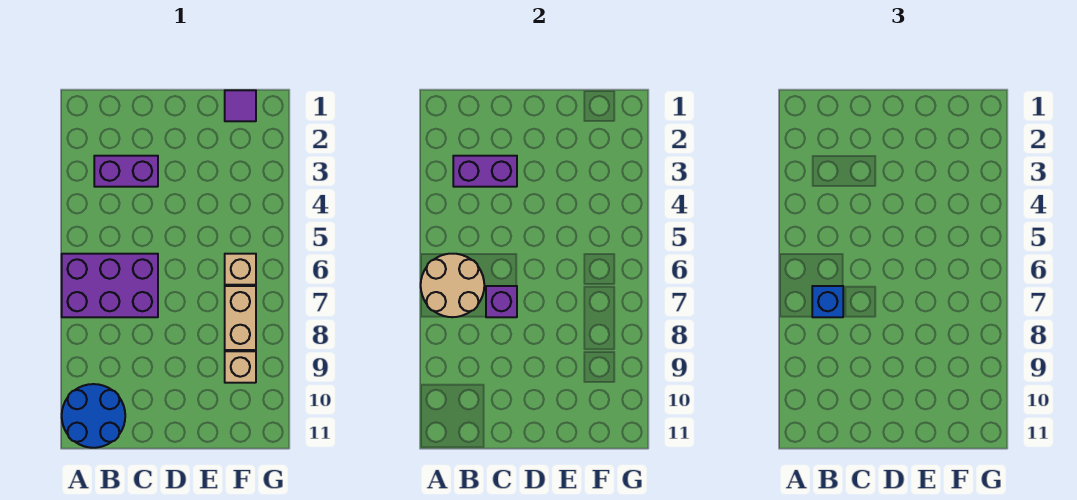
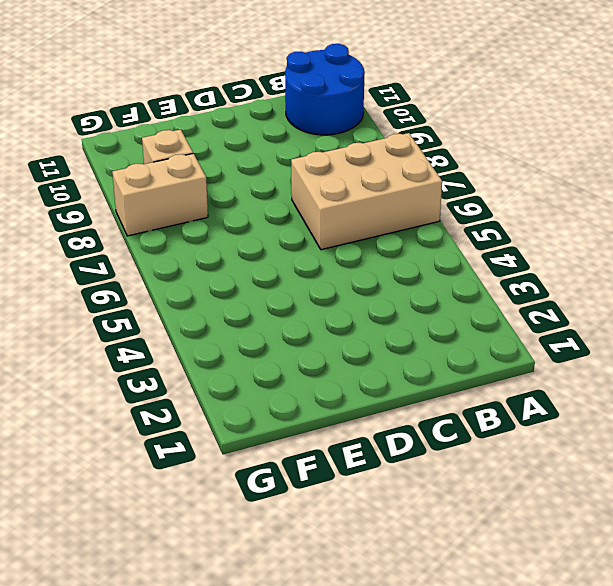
tan brick A6:C7 level 1 -> purple brick A6:C7 level 1
tan brick F8:G8 level 1 -> tan brick F7:F8 level 1
none -> purple brick B3:C3 level 1
none -> purple tile F1 level 1

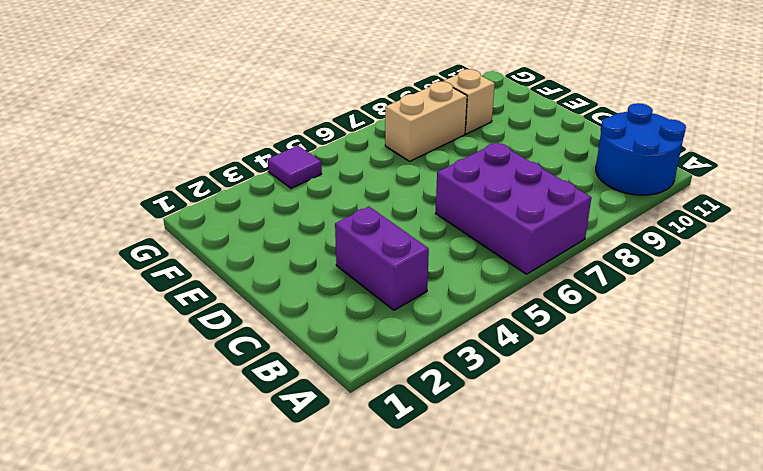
purple tile G4 level 1 -> purple tile F1 level 1
none -> tan brick F6 level 1
none -> tan round brick A6:B7 level 2

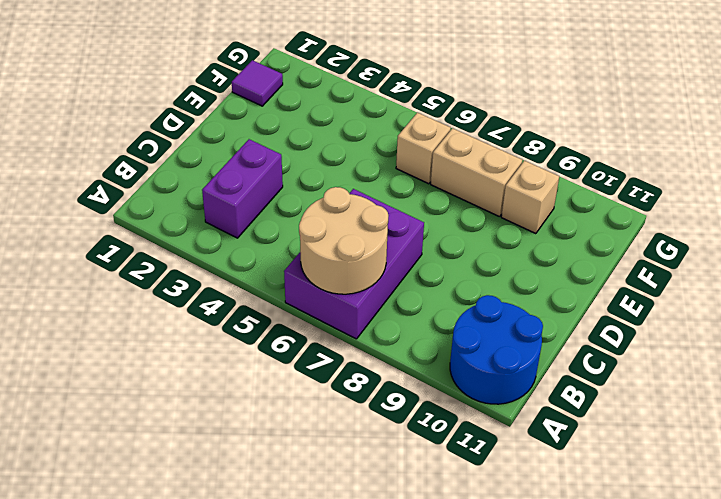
none -> purple brick B3:C3 level 2
none -> purple brick C7 level 2

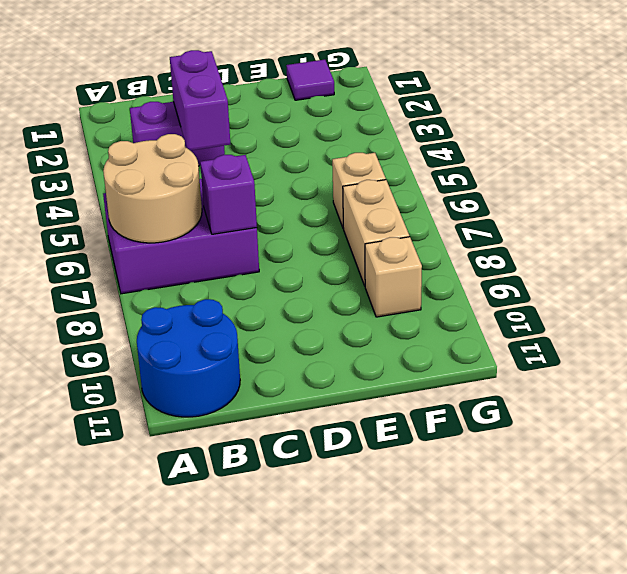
purple brick C3:C4 level 2 -> purple brick B3:C3 level 2
none -> blue brick B7 level 3

